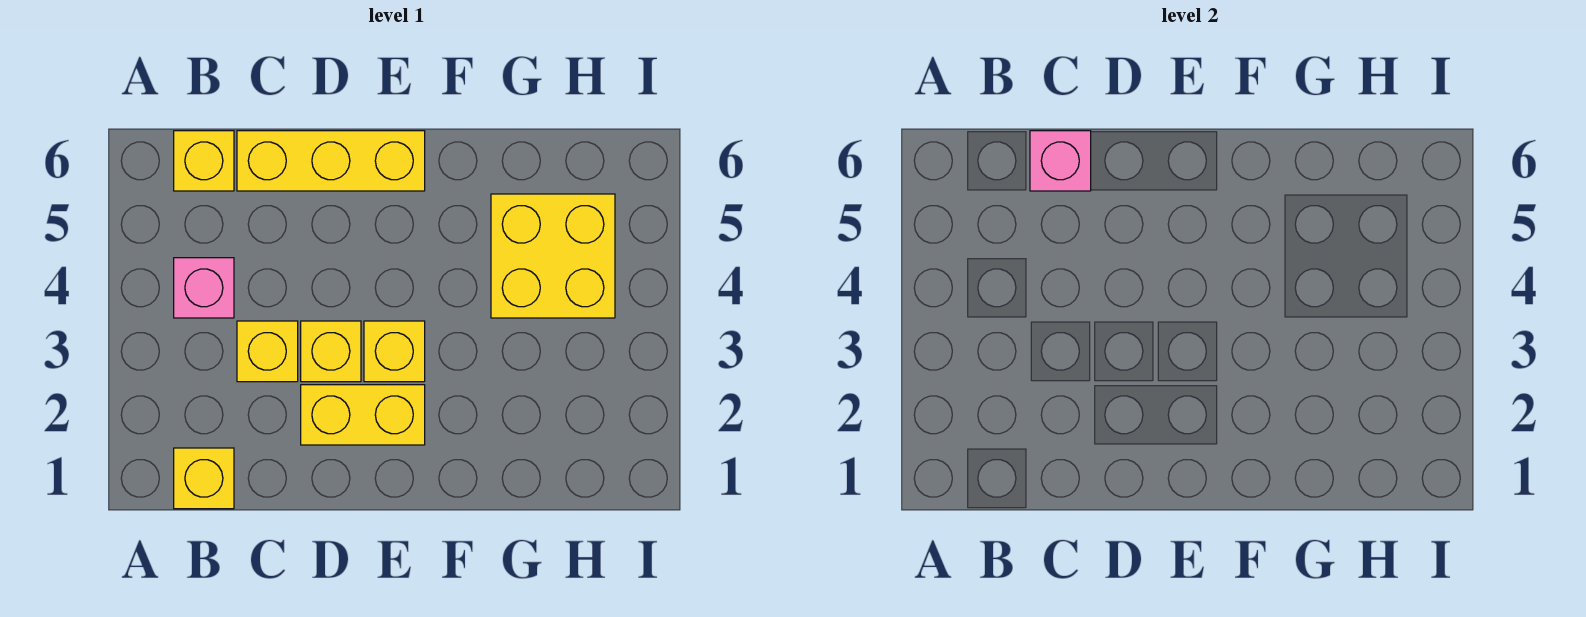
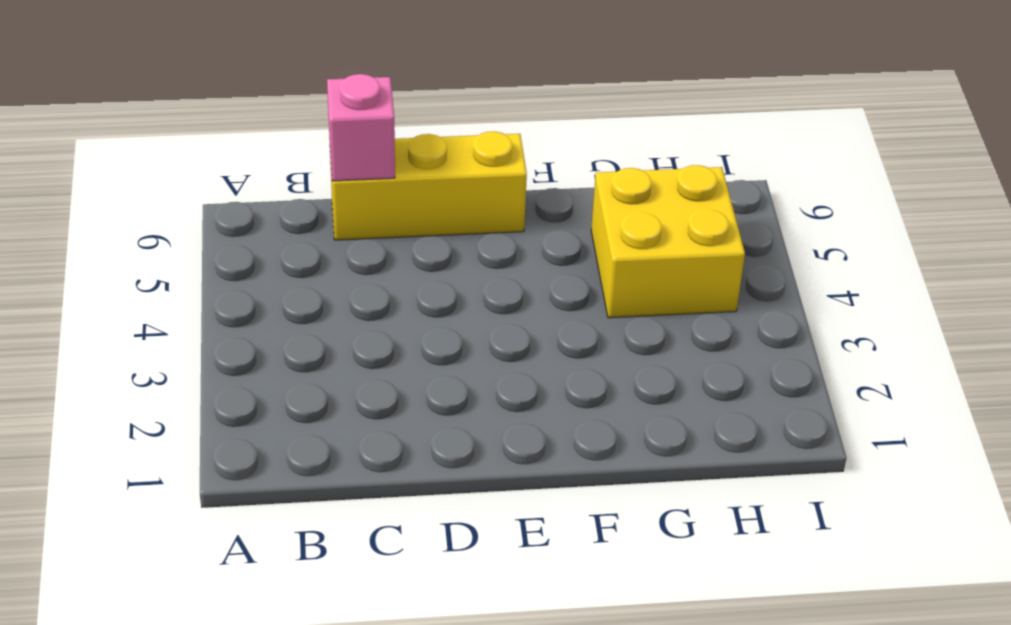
none -> yellow brick B1 level 1
none -> pink brick B4 level 1

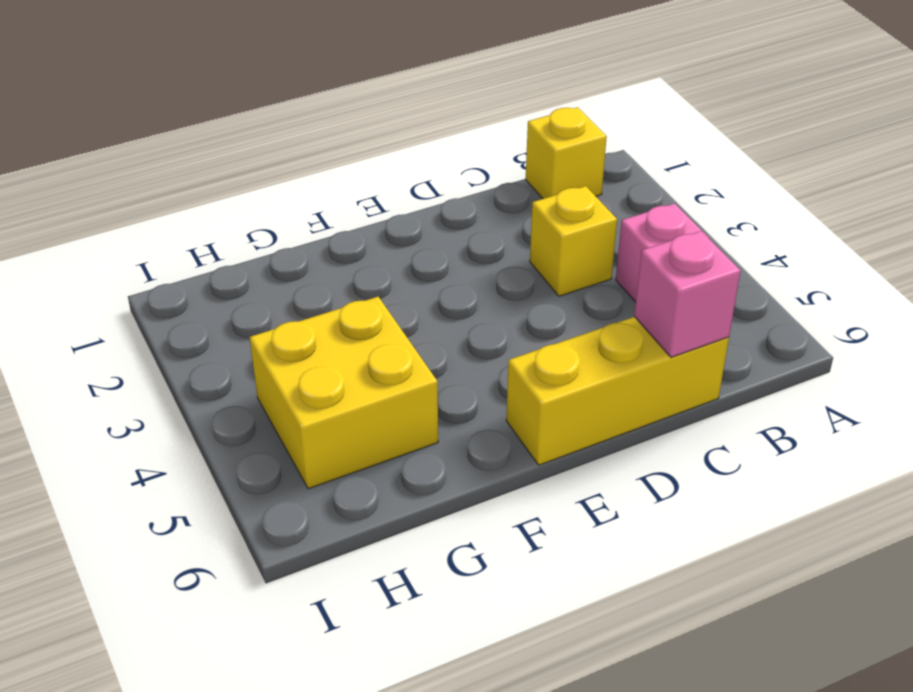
none -> yellow brick B6 level 1
none -> yellow brick D2:E2 level 1

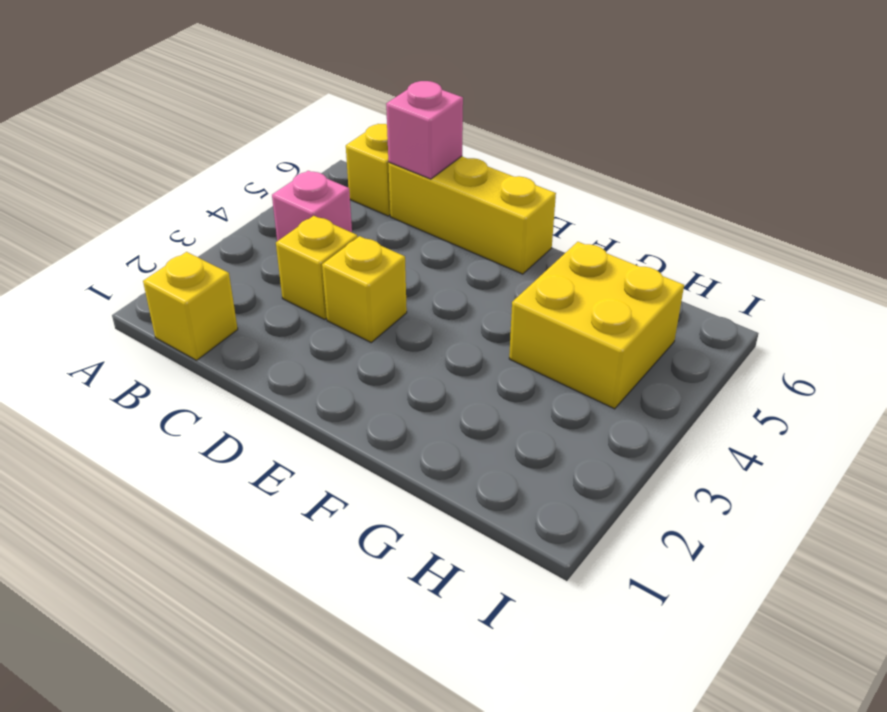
none -> yellow brick D2:E2 level 1
none -> yellow brick E3 level 1

